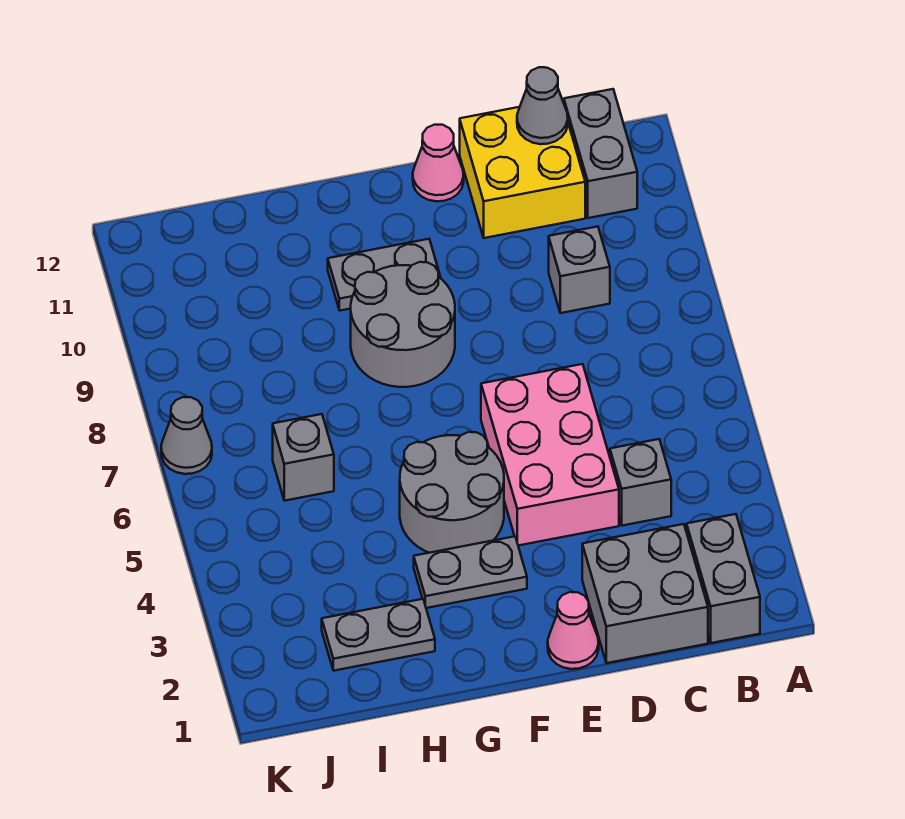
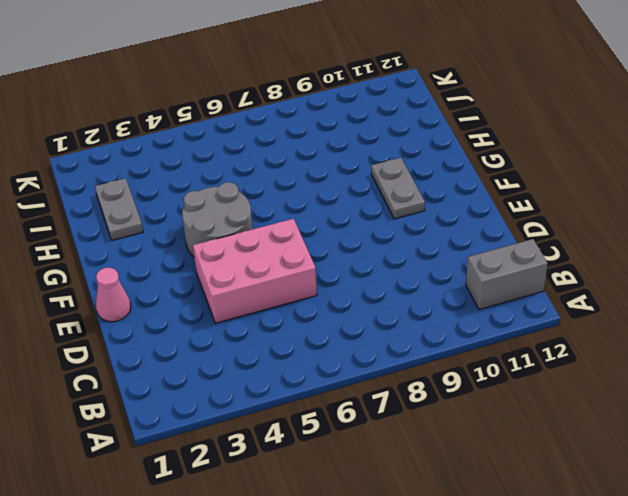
none -> grey brick B1:B2 level 1
none -> grey brick C1:D2 level 1
none -> grey brick C4 level 1

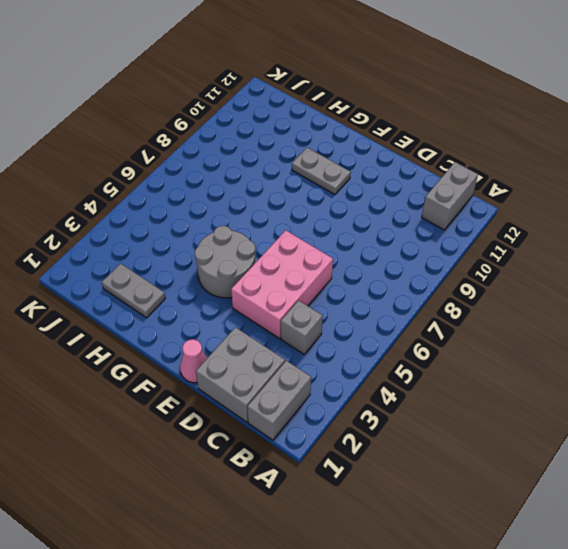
none -> grey brick C9 level 1
none -> yellow brick C11:D12 level 1
none -> pink cone E12 level 1

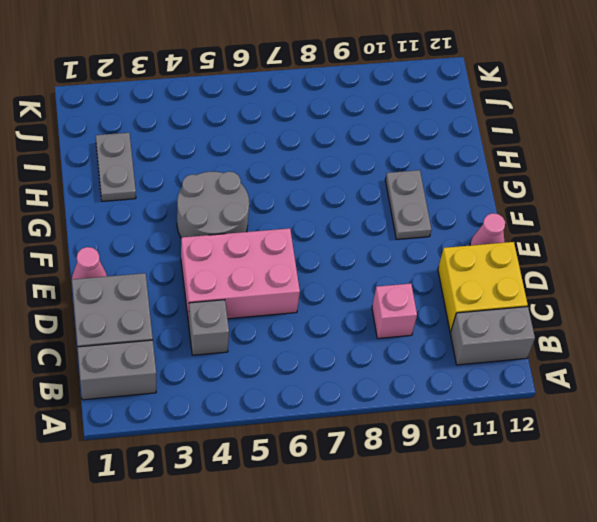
pink brick C9 level 1 -> grey brick C9 level 1
none -> grey plate F3:G3 level 1
none -> grey round brick F8:G9 level 1
none -> grey brick I6 level 1

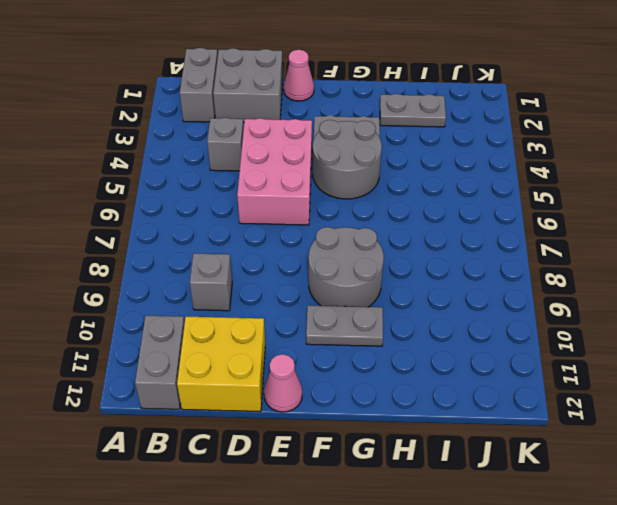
none -> grey brick I6 level 1
none -> grey cone K7 level 1
none -> grey cone C12 level 2

